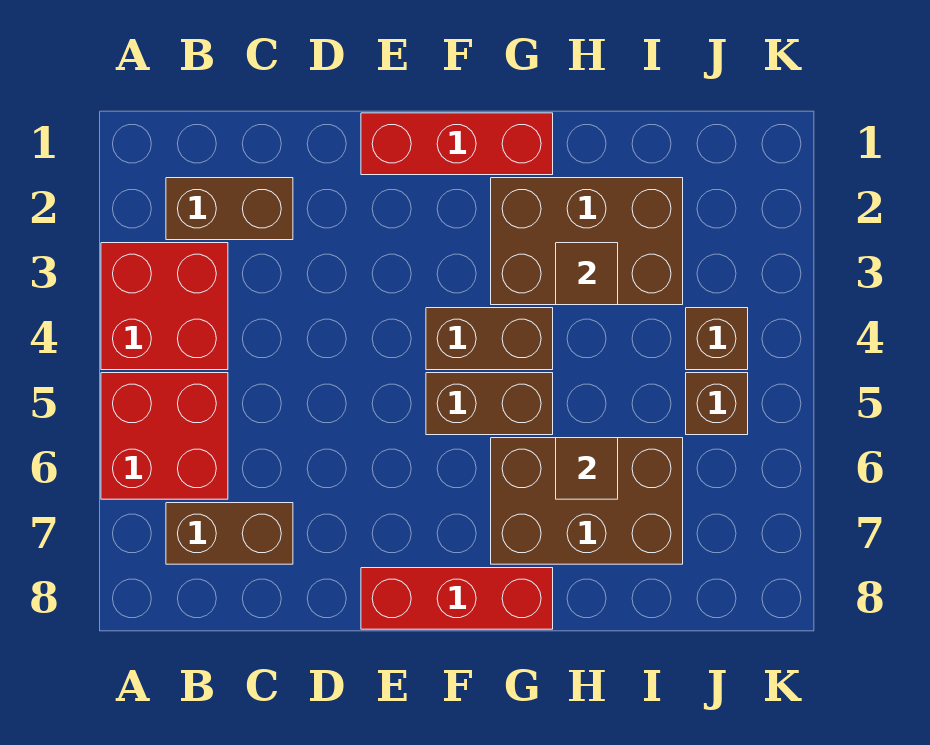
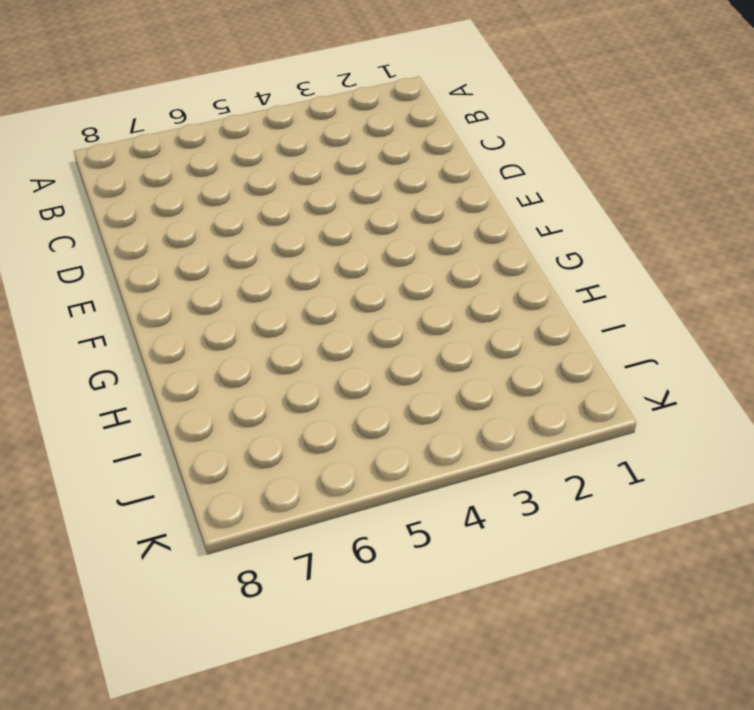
none -> red brick A3:B4 level 1
none -> red brick A5:B6 level 1
none -> brown brick B2:C2 level 1

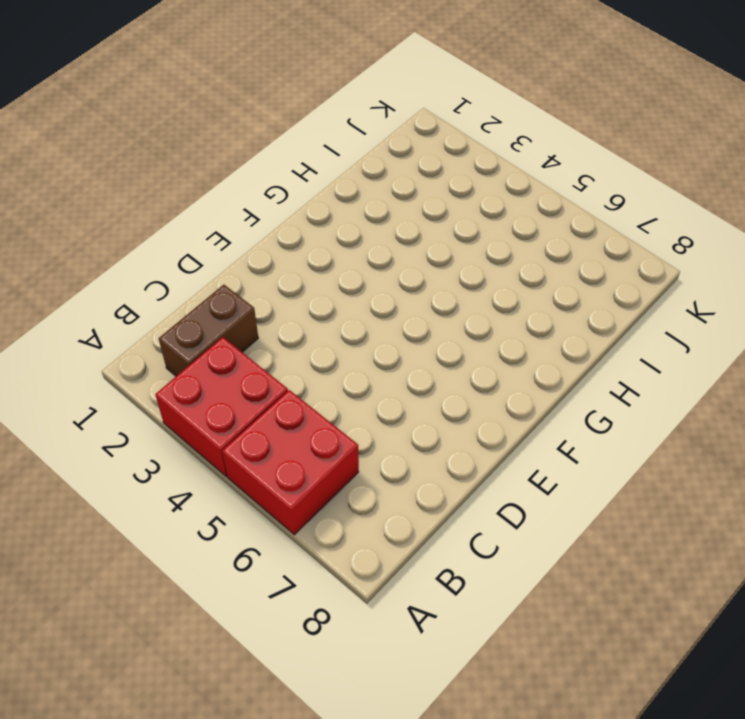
none -> brown brick B7:C7 level 1
none -> red brick E1:G1 level 1
none -> red brick E8:G8 level 1

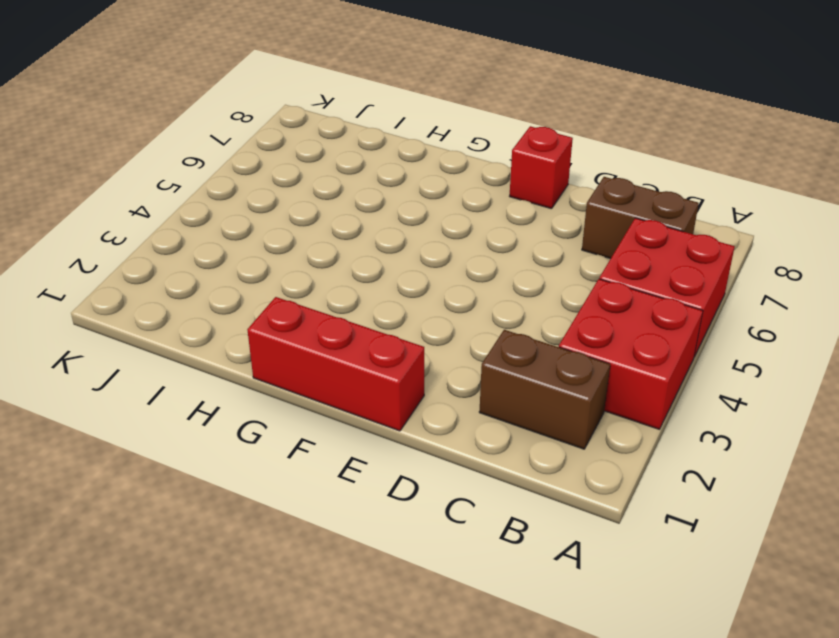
red brick E8 level 1 -> red brick E8:G8 level 1
none -> brown brick F4:G4 level 1
none -> brown brick F5:G5 level 1
none -> brown brick G2:I3 level 1

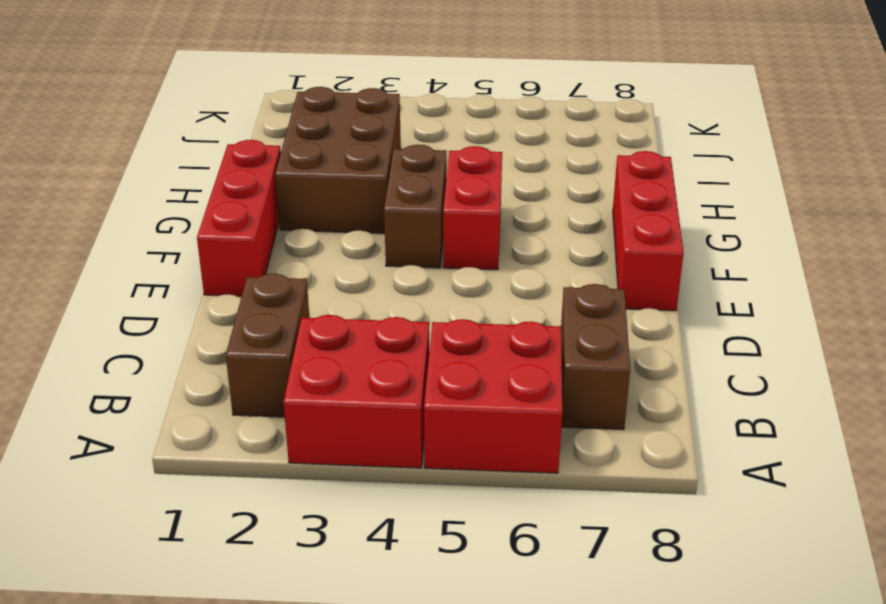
red brick F5:G5 level 1 -> brown brick F5:G5 level 1
none -> brown brick G6:I7 level 1
none -> brown brick J4 level 1
none -> brown brick J5 level 1

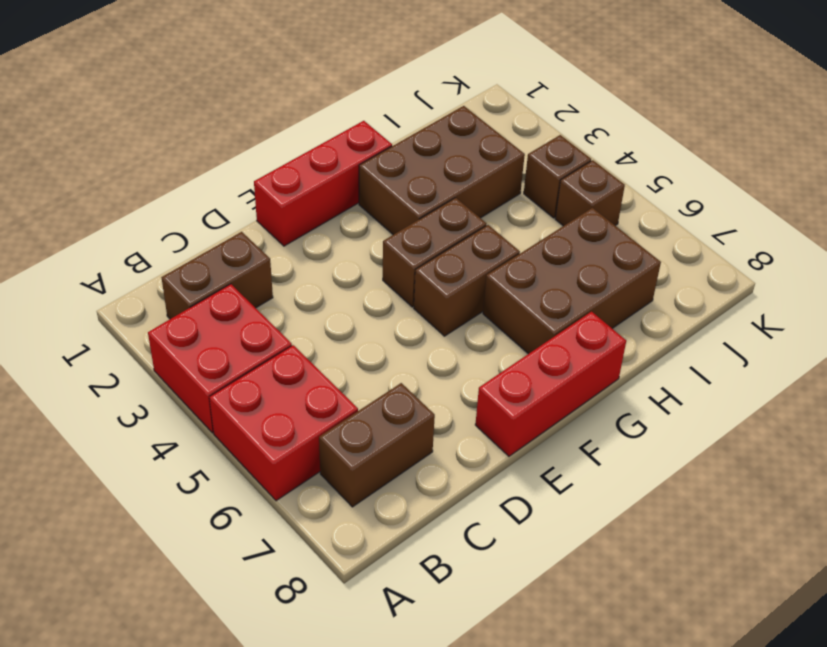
none -> brown tile H3 level 2
none -> brown tile H6 level 2

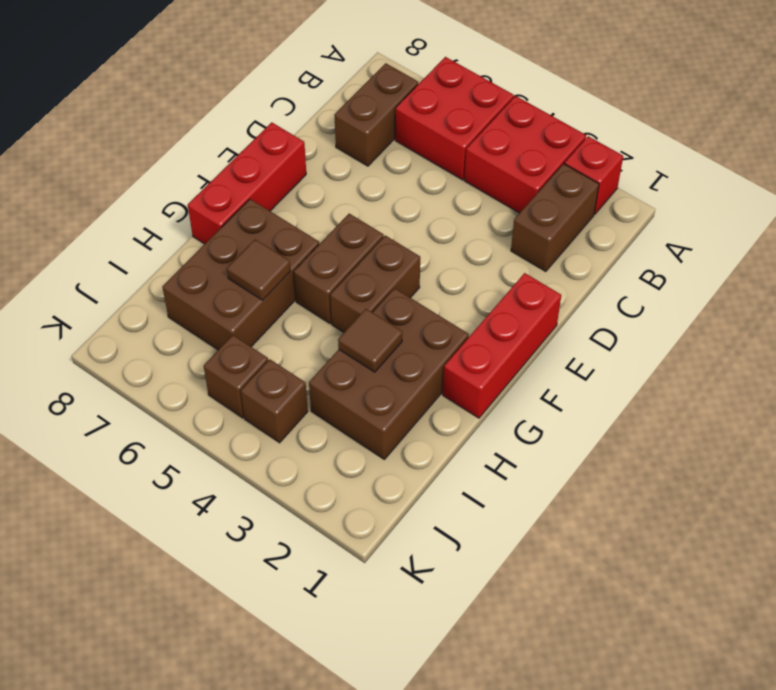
red brick A2 level 1 -> none

